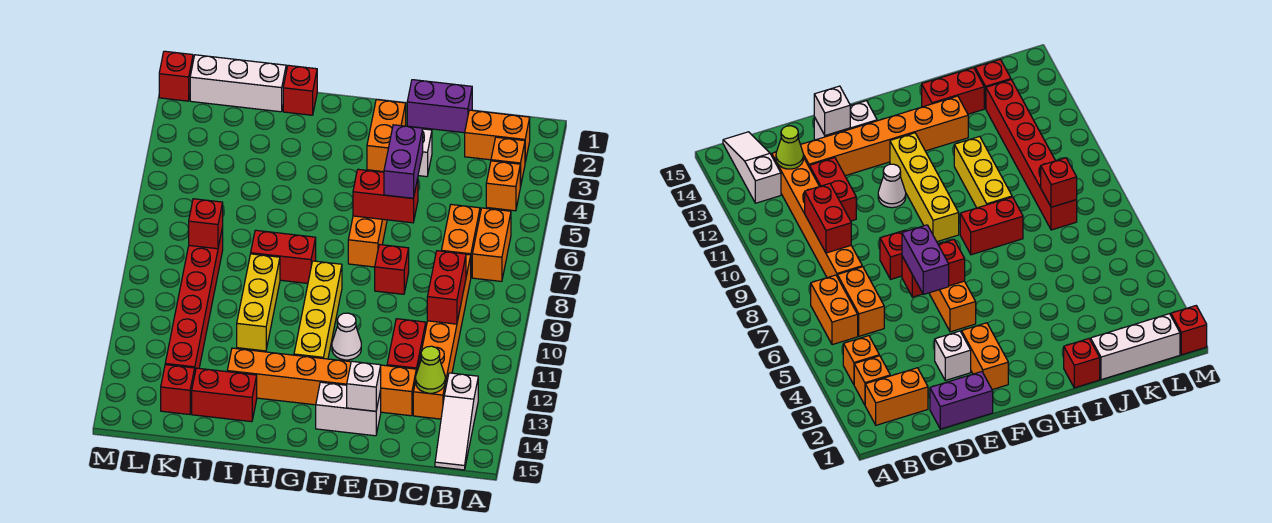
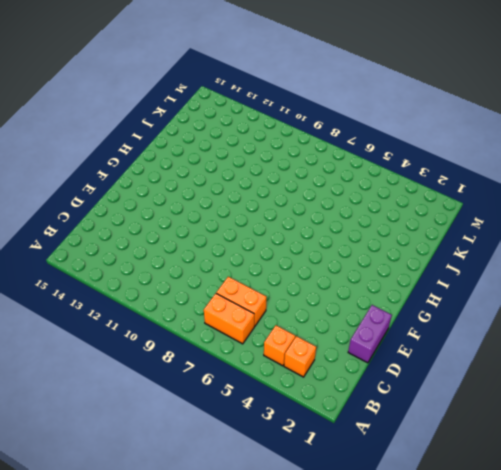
none -> orange brick B2:C2 level 1
none -> white slope B13:B15 level 1 top 13
none -> orange brick C8:C13 level 1
none -> red brick D11:D12 level 1

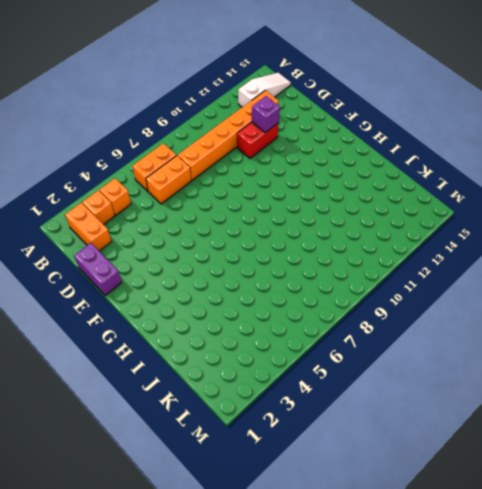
purple brick D12 level 2 -> none
none -> orange brick D13:I13 level 1
none -> white brick E3 level 1
none -> red brick E8 level 1
none -> white brick E14:F14 level 1

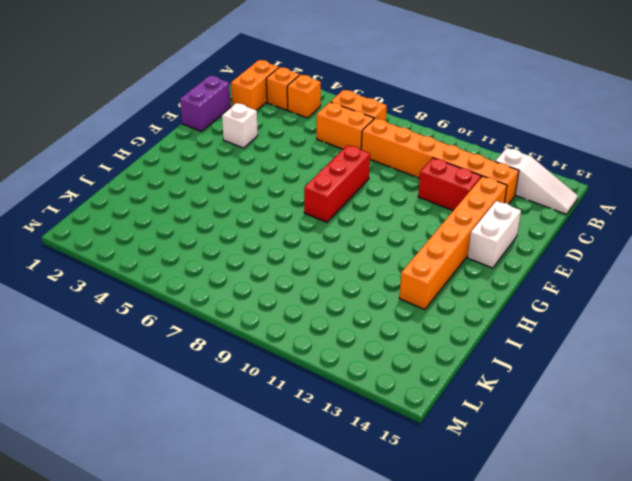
red brick E8:G8 level 1 -> red brick E8 level 1
none -> orange brick F2:F3 level 1
none -> orange brick F5:F7 level 1
none -> white cone F11 level 1
none -> yellow brick G9:G12 level 1

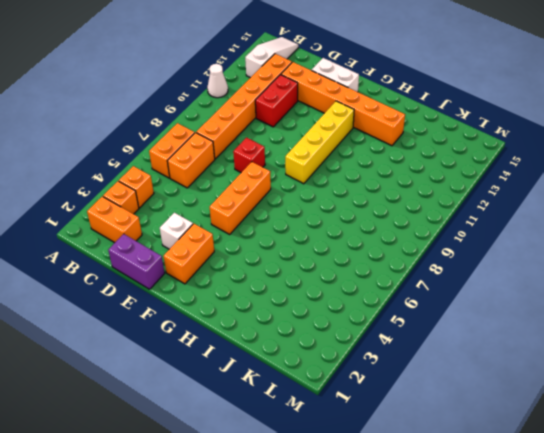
white cone A11 level 1 -> white cone F11 level 1
none -> red brick H8:I8 level 1
none -> red brick I1 level 1
none -> yellow brick I9:I11 level 1
none -> red brick I14:J14 level 1

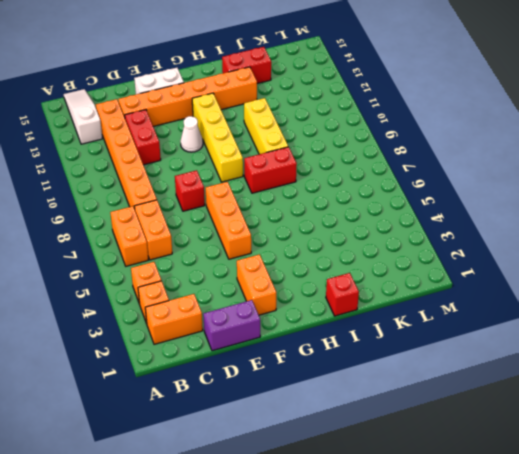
none -> white brick E3 level 1
none -> white brick J1:L1 level 1
none -> red brick K8:K13 level 1
none -> red brick K14 level 1

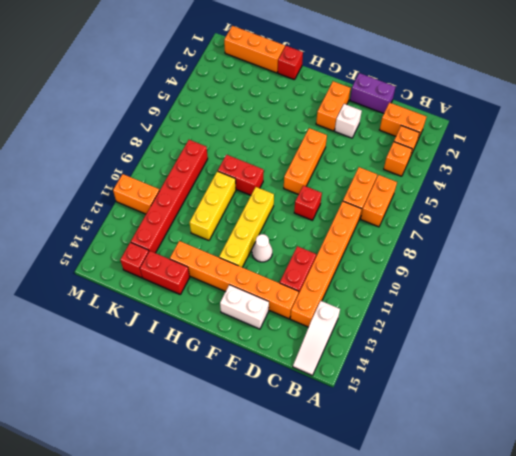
orange brick J1:L1 level 1 -> white brick J1:L1 level 1
orange brick L11:M11 level 1 -> none
none -> red brick M1 level 1
none -> red brick C9:C10 level 2
none -> lime cone C13 level 2
none -> red brick E6:F6 level 2

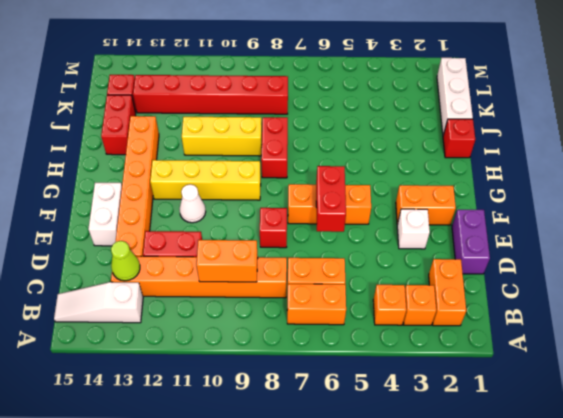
orange brick C9:C10 level 2 -> red brick C9:C10 level 2
none -> red brick M1 level 1
none -> white brick E14 level 2
none -> red brick K8 level 2
none -> purple brick E5:E6 level 3

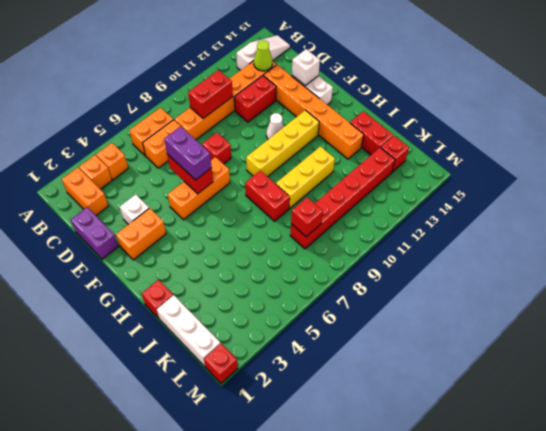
purple brick E6:F6 level 3 -> purple brick E5:E6 level 3

